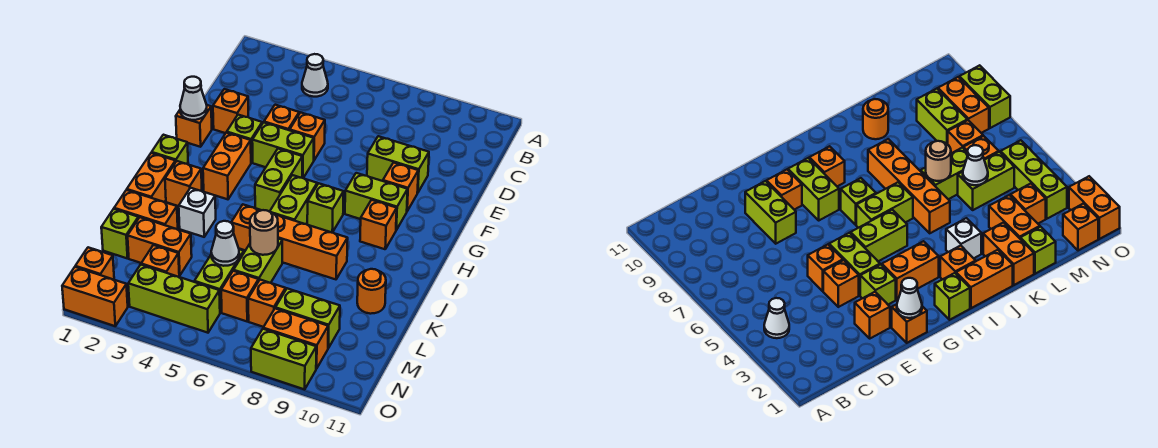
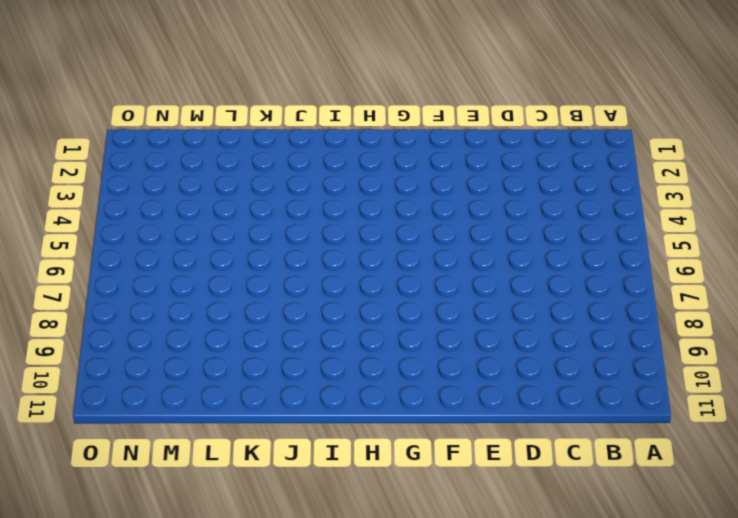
none -> white cone B4 level 1
none -> orange brick E2 level 1
none -> orange brick E4 level 1
none -> orange brick E5 level 1

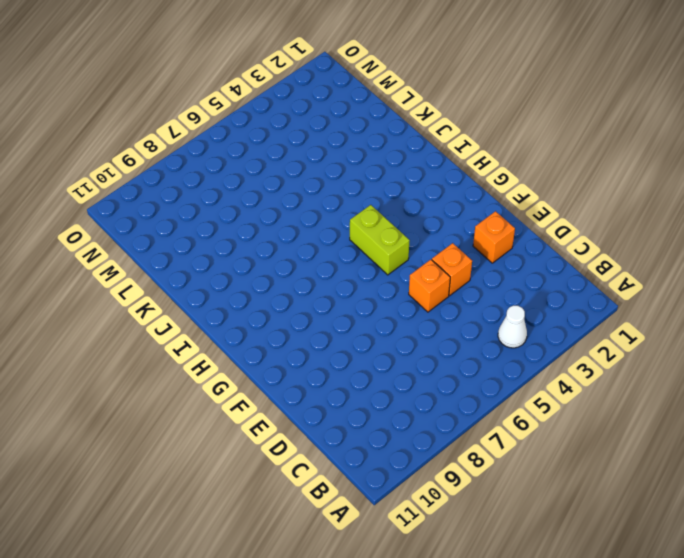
none -> lime brick E8:E9 level 1
none -> orange brick F1 level 1
none -> lime brick F3 level 1
none -> lime brick F4:F5 level 1

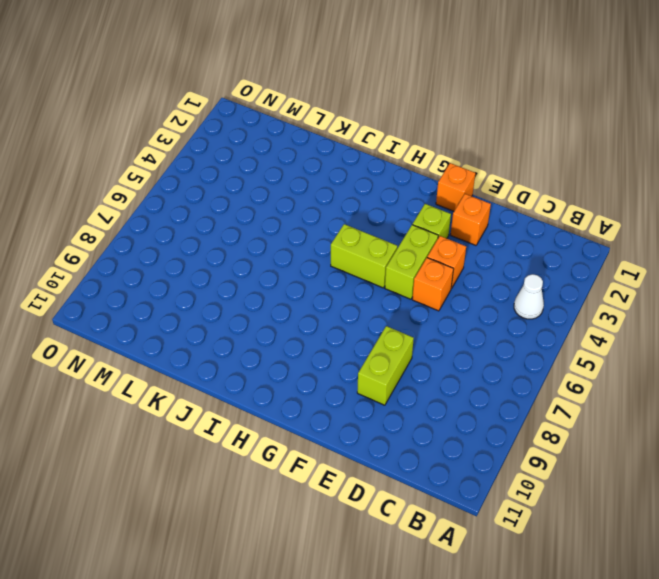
none -> orange brick F9 level 1
none -> orange brick G3:H3 level 1
none -> lime brick G8:G9 level 1
none -> lime brick H1 level 1

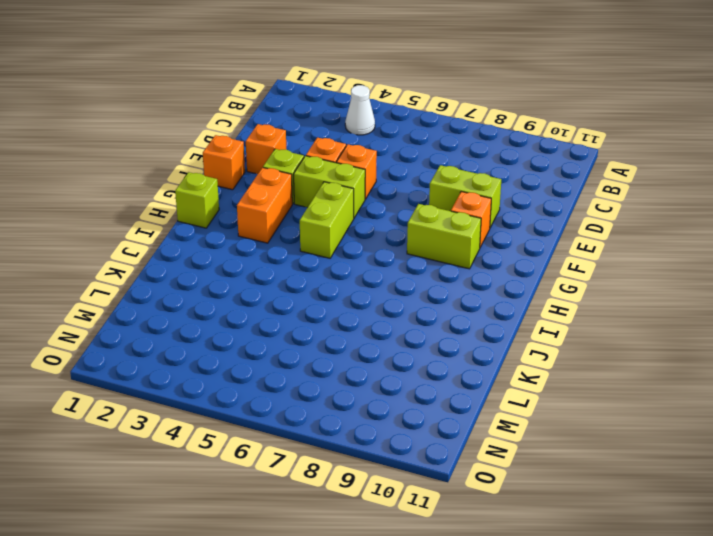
none -> lime brick H6:I6 level 1
none -> lime brick H7 level 1
none -> orange brick H9 level 1
none -> orange brick I1:J1 level 1

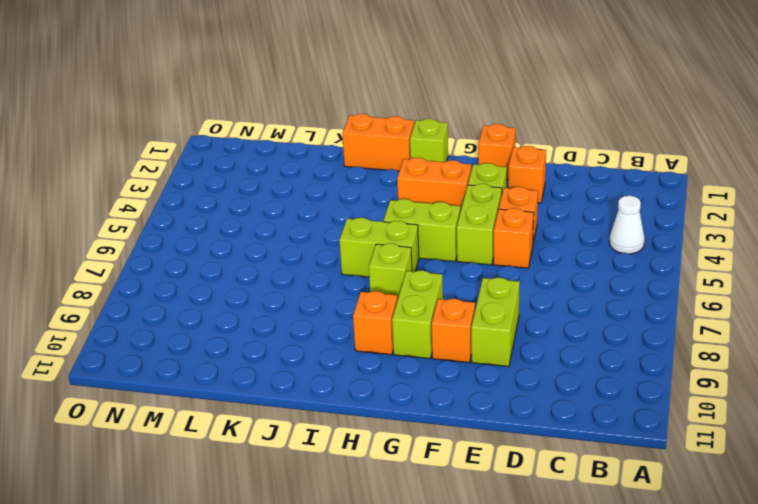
none -> orange brick I2 level 1
none -> white brick J3 level 1
none -> orange brick J5:J8 level 1
none -> orange brick K1:K2 level 1

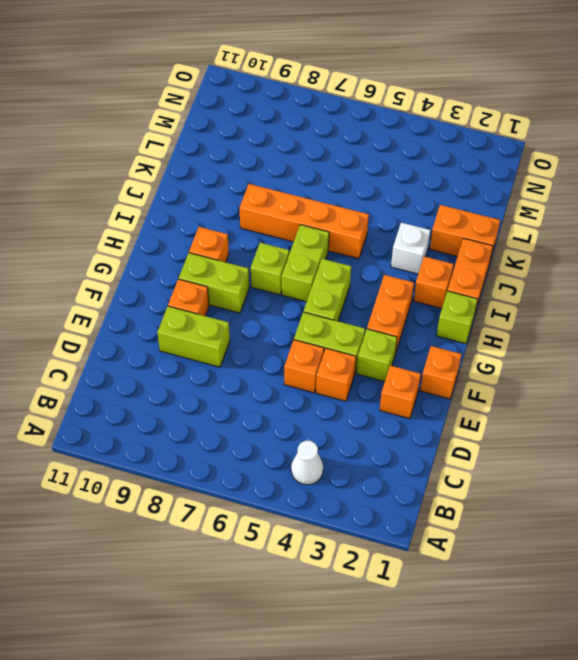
none -> lime brick K6:L6 level 1
none -> orange round brick K10 level 1
none -> lime brick L1 level 1
none -> orange brick L2:L3 level 1

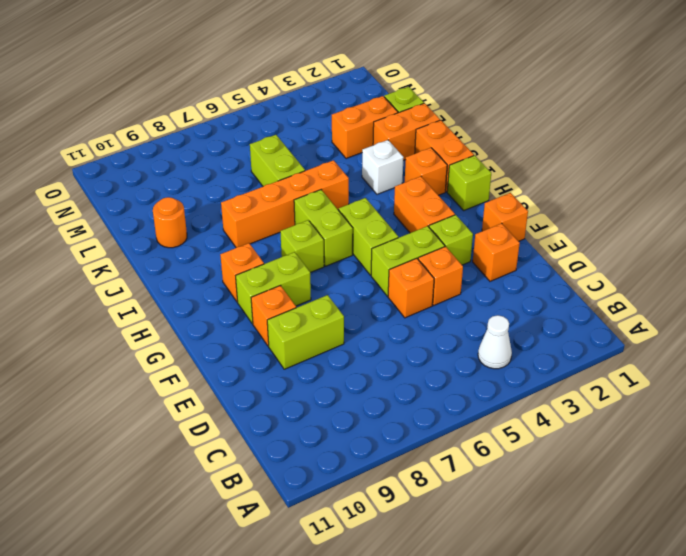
none -> lime brick L5:M5 level 1
none -> orange brick M3 level 1
none -> orange brick M6 level 1
none -> orange brick M7 level 1

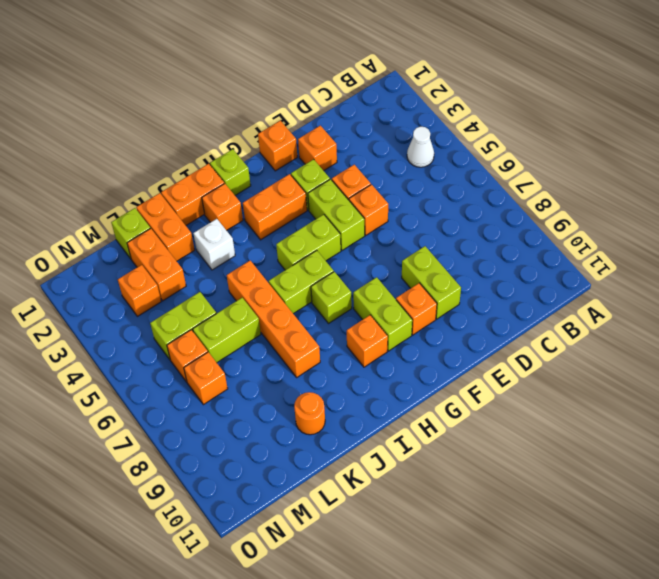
none -> lime brick M8:M9 level 1
none -> orange brick N1 level 1
none -> lime brick N3:N5 level 1
none -> orange brick N8:N9 level 1

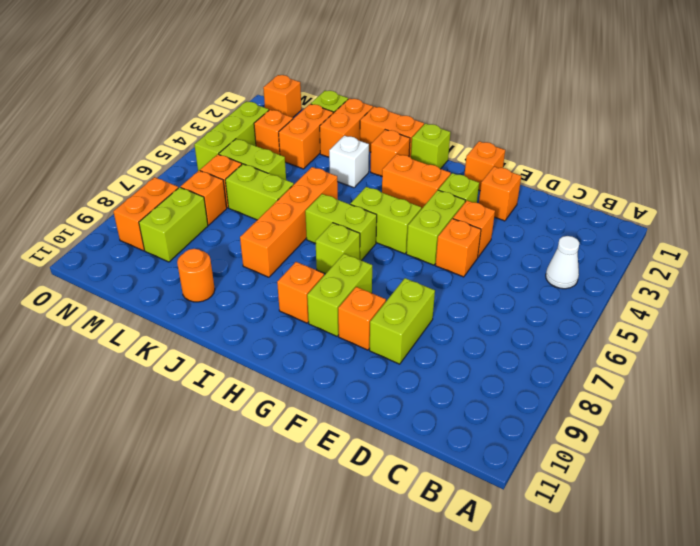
none -> orange brick O1:O2 level 1
none -> lime brick O8:O9 level 1
none -> white cone F1 level 2
none -> tan round brick K6 level 2

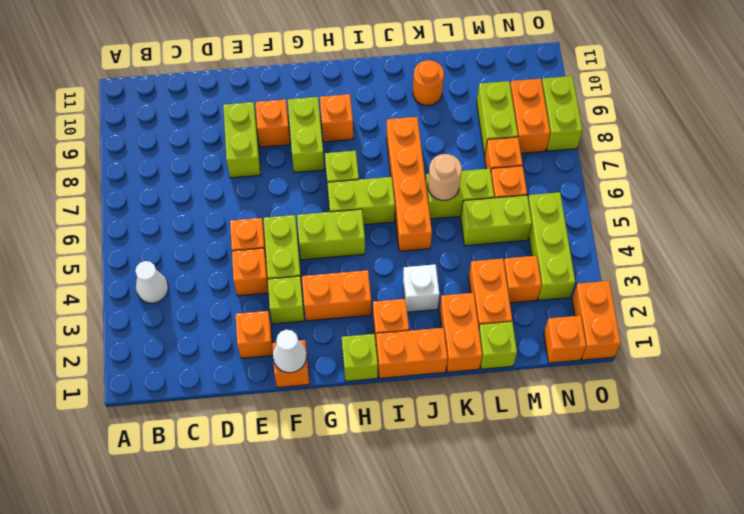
none -> white cone L5 level 2

